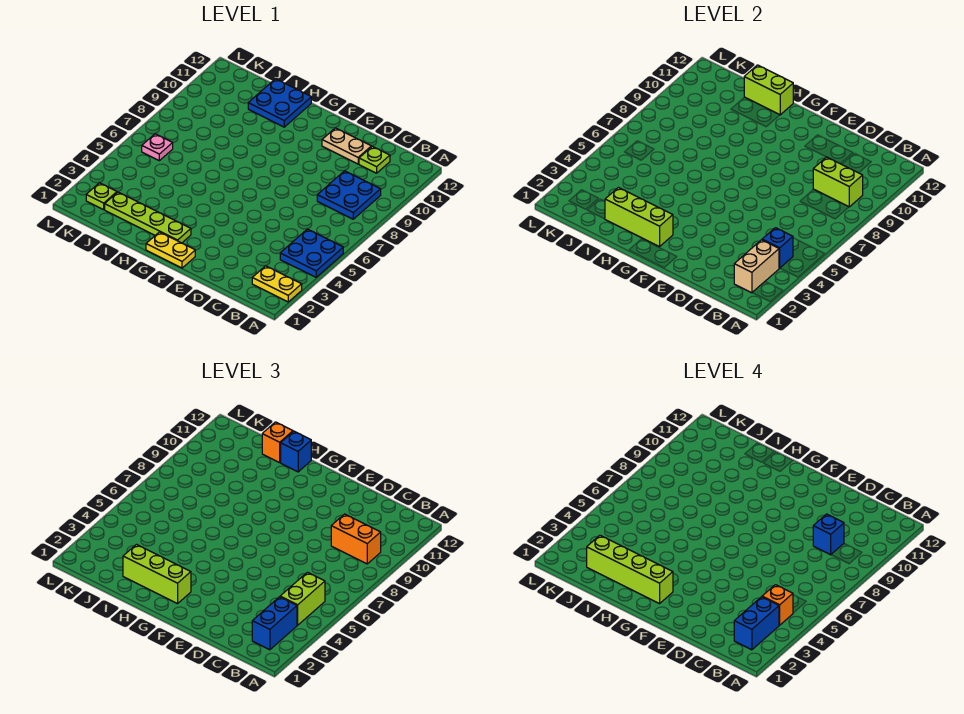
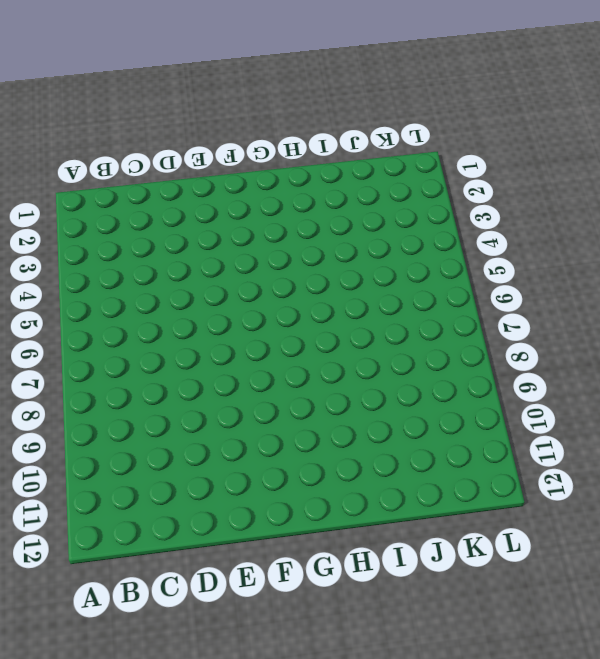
none -> yellow plate A2:B2 level 1
none -> blue plate A4:B5 level 1
none -> blue plate B8:C9 level 1

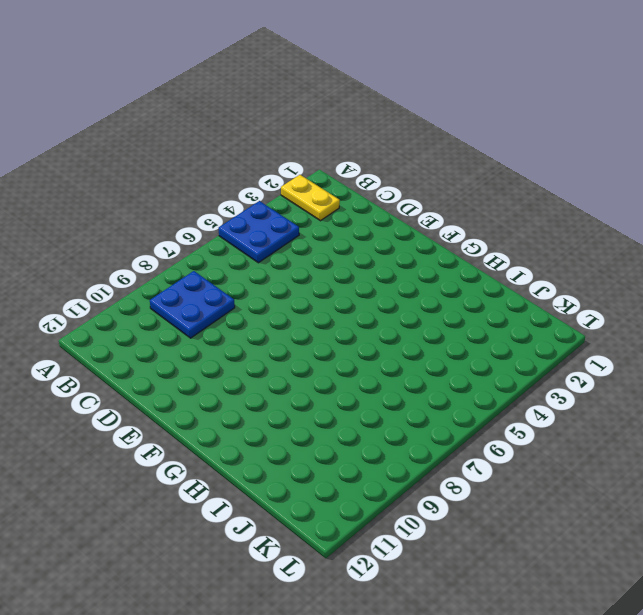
none -> lime plate C11 level 1
none -> tan plate D11:E11 level 1
none -> yellow plate F1:G1 level 1

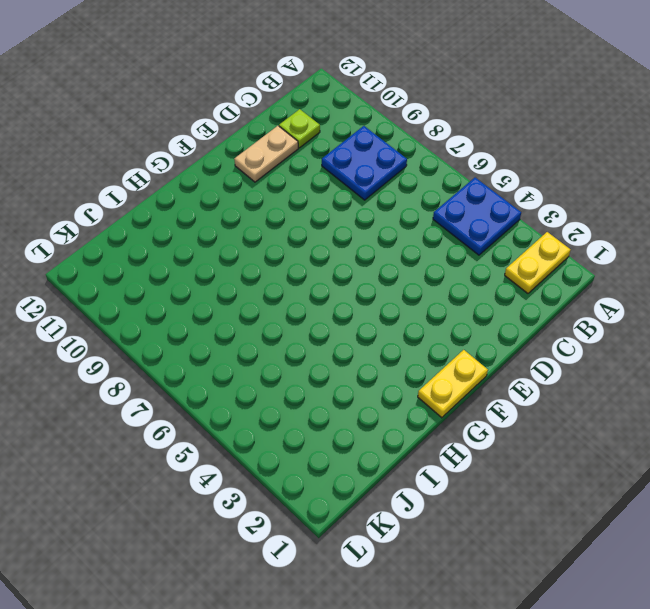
none -> lime plate G2:J2 level 1
none -> blue plate H11:I12 level 1
none -> lime plate K2 level 1

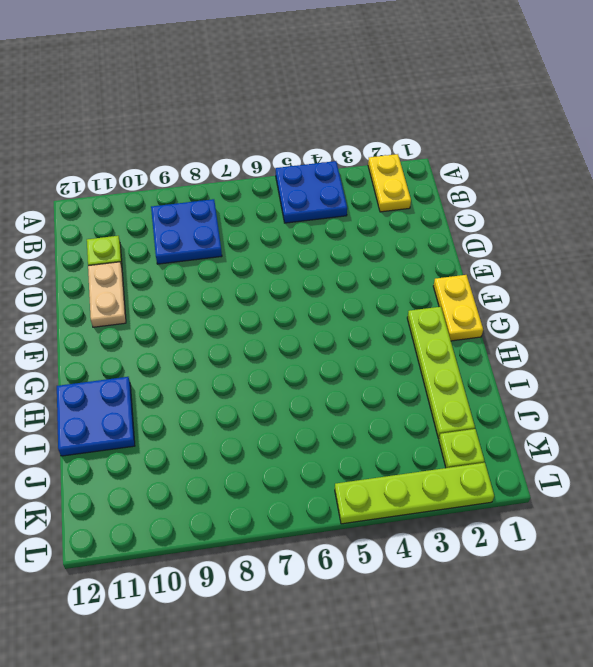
lime plate L2:L5 level 1 -> none
none -> pink plate K6 level 1
none -> tan brick B2:B3 level 2
none -> blue brick B4 level 2

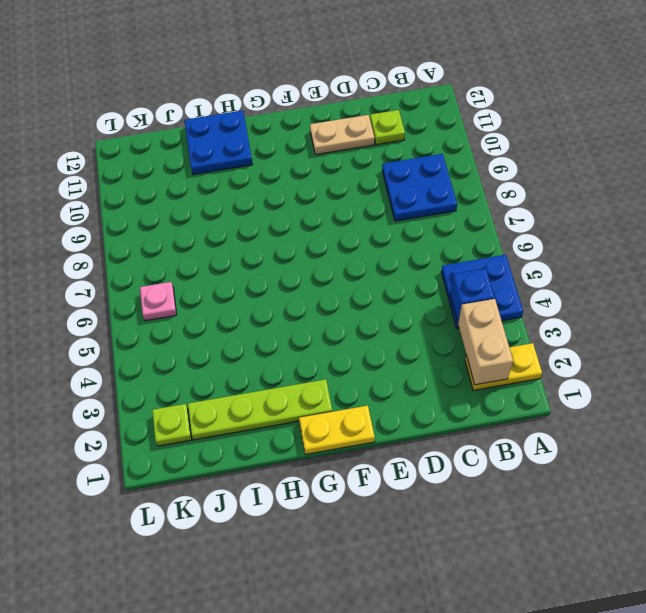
none -> lime brick B9:C9 level 2
none -> lime brick G2:I2 level 2
none -> lime brick H12:I12 level 2

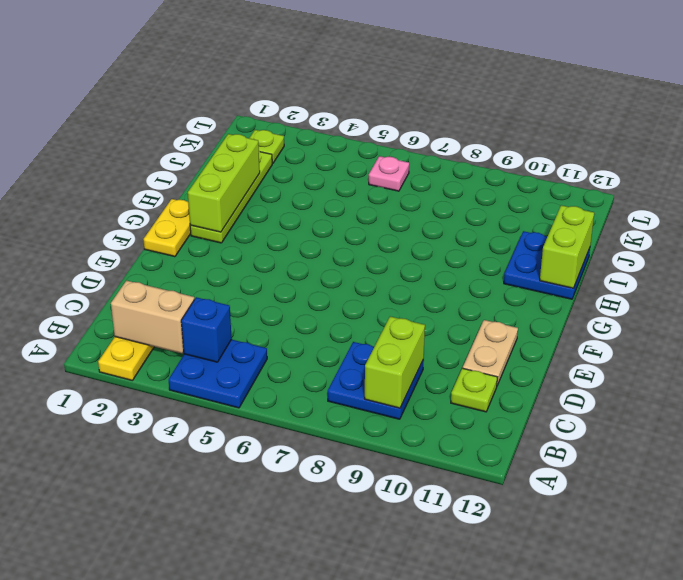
none -> blue brick B2:B3 level 3
none -> lime brick B4:B5 level 3
none -> orange brick B9:C9 level 3

